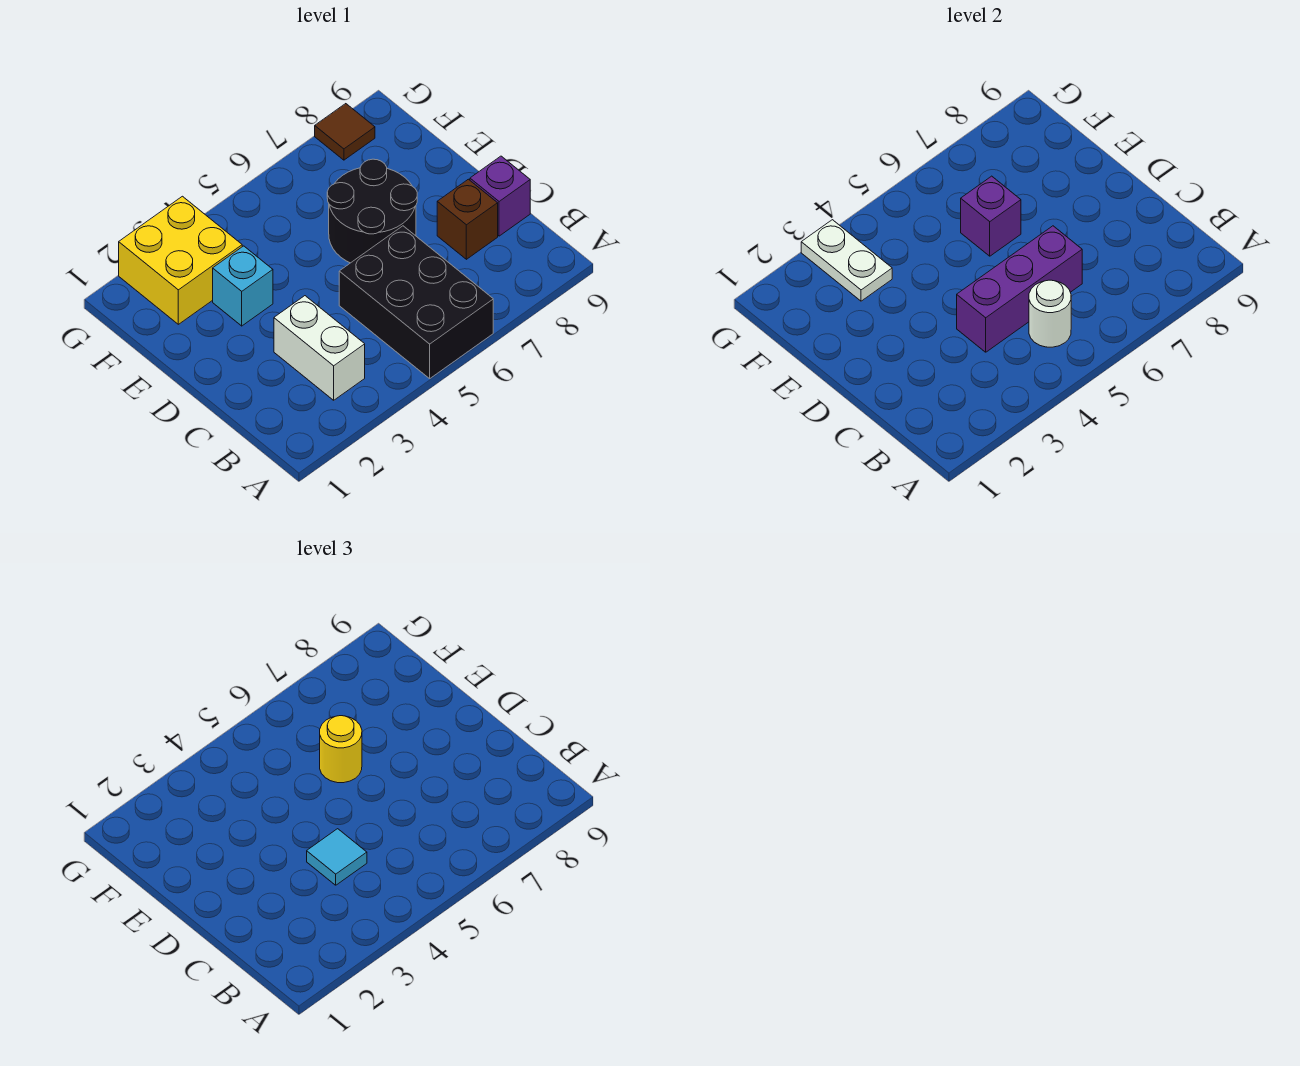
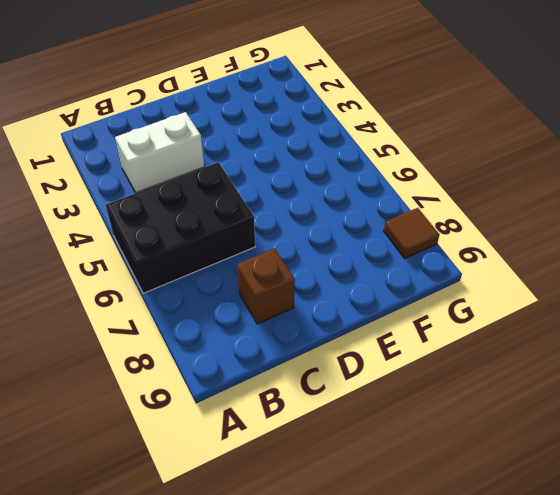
none -> purple brick C9 level 1
none -> black round brick D6:E7 level 1
none -> cyan brick E3 level 1

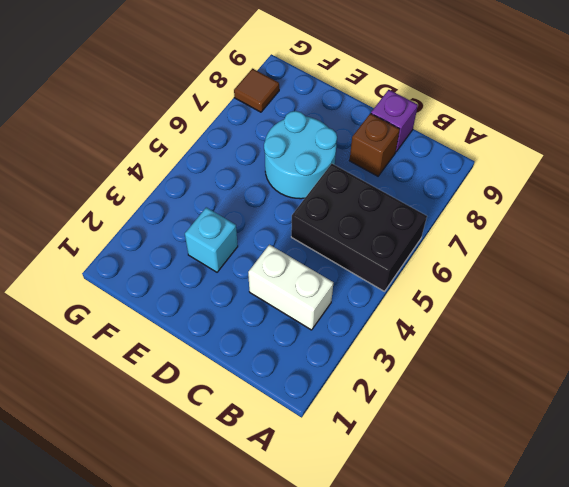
cyan round brick D6:E7 level 1 -> black round brick D6:E7 level 1
none -> yellow brick F2:G3 level 1
none -> white round brick B5 level 2
none -> purple brick C4:C6 level 2

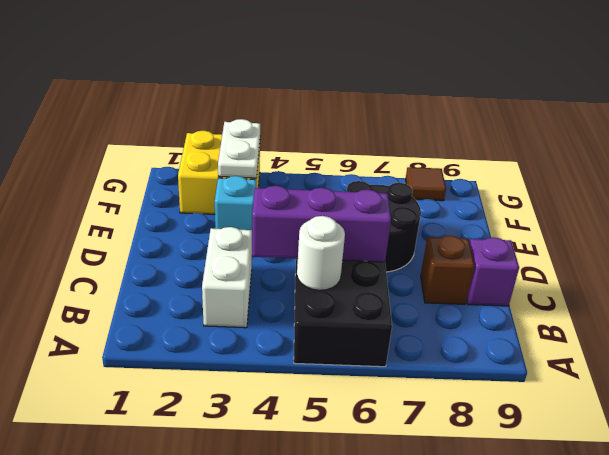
none -> purple brick E6 level 2
none -> cyan tile C4 level 3
none -> yellow round brick E6 level 3

